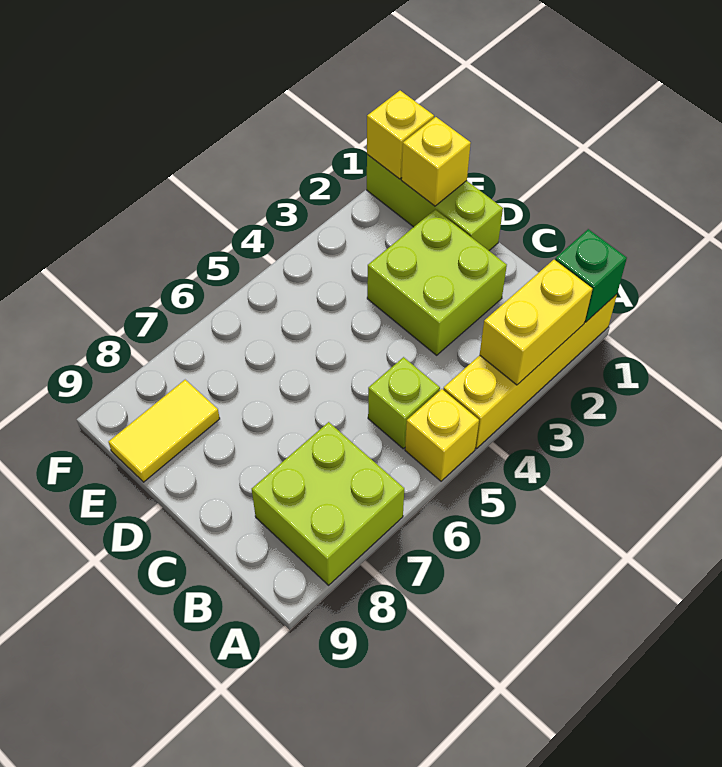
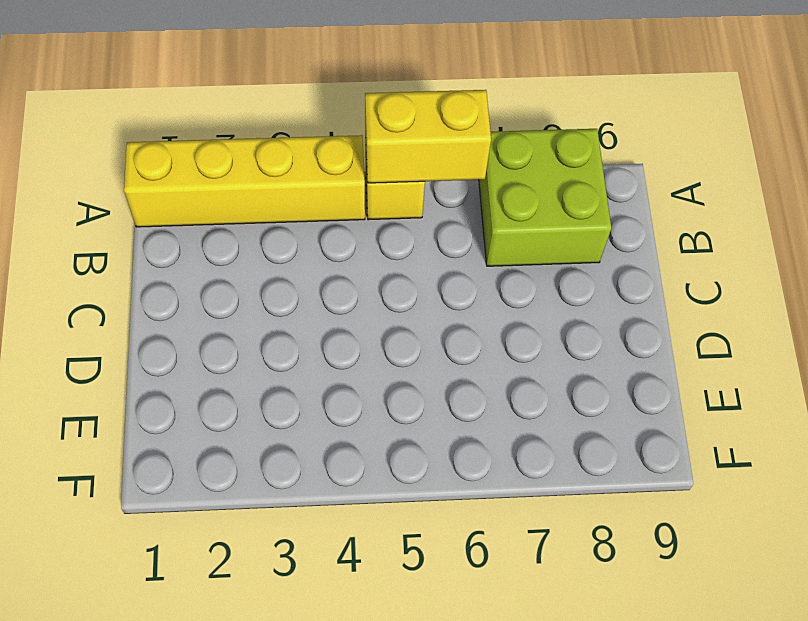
yellow brick A5:A6 level 2 -> yellow brick A2:A3 level 2
none -> lime brick B5 level 1
none -> lime brick C2:D3 level 1

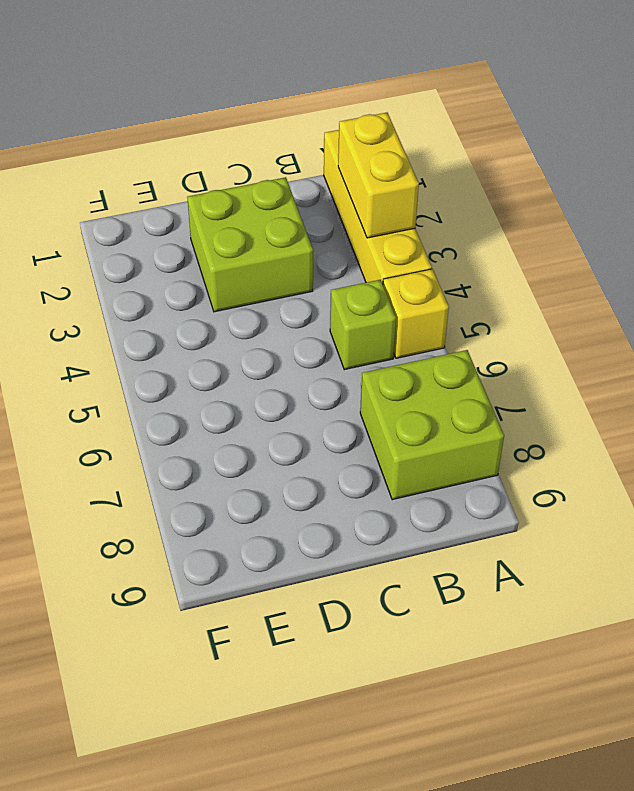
none -> lime brick D1:F1 level 1
none -> yellow tile E8:E9 level 1

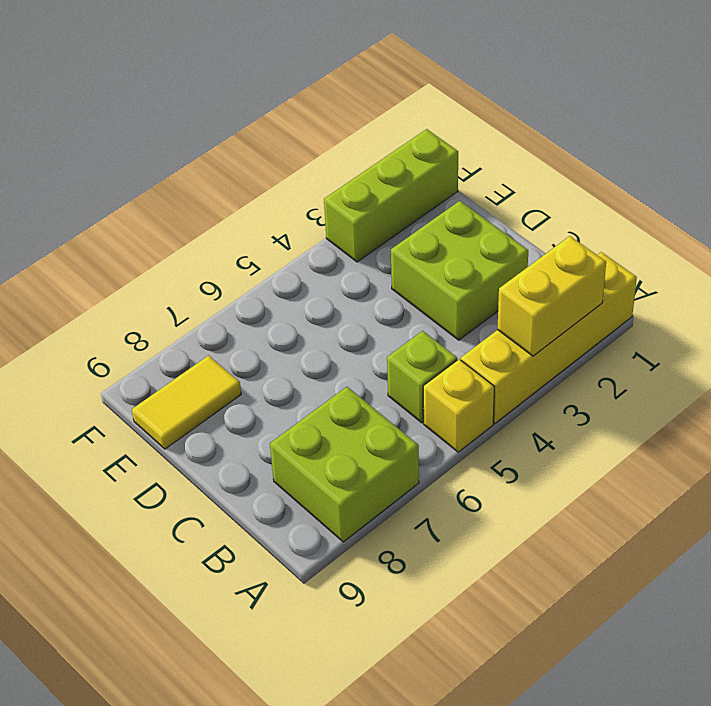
lime brick F1:F3 level 1 -> lime brick D1:F1 level 1
none -> green brick A1 level 2
none -> yellow brick E1 level 2

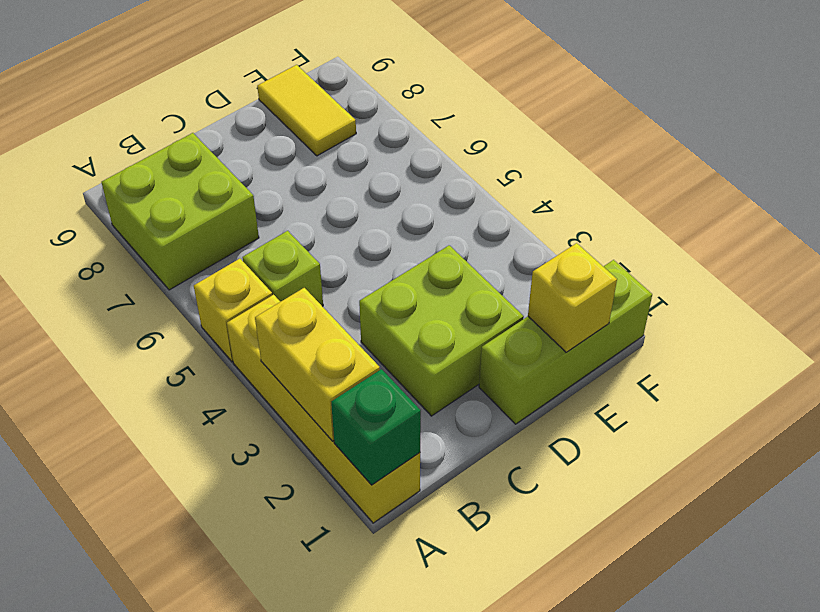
none -> yellow brick F1 level 2

